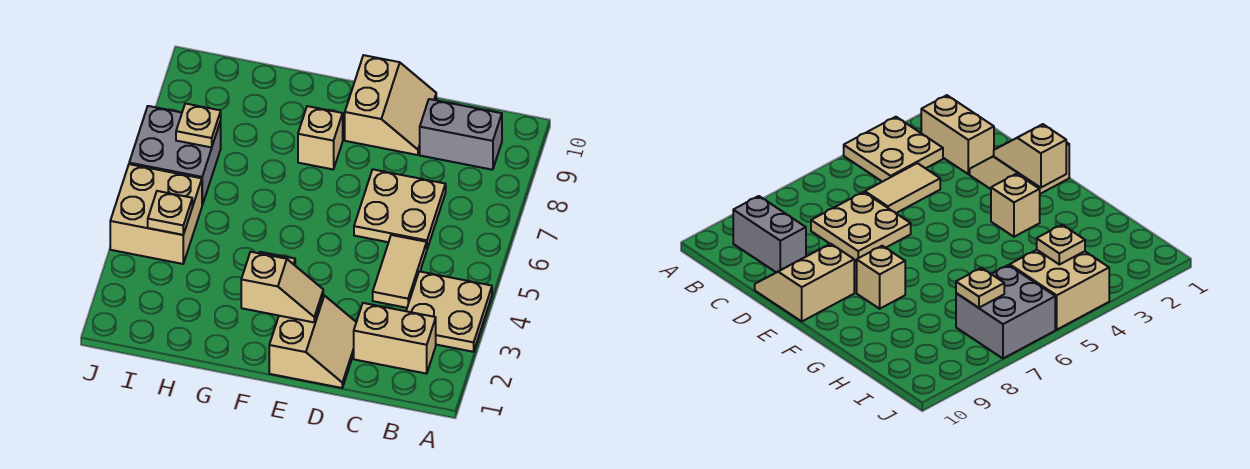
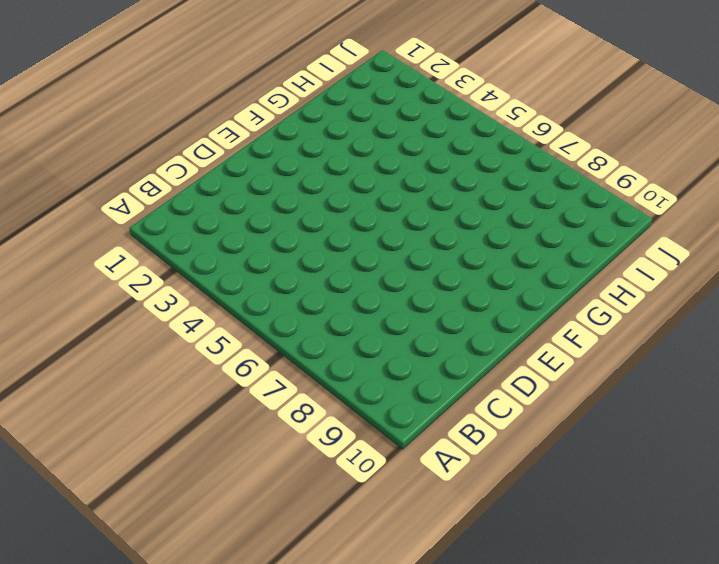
none -> tan plate A3:B4 level 1
none -> tan brick B2:C2 level 1
none -> grey brick B9:C9 level 1

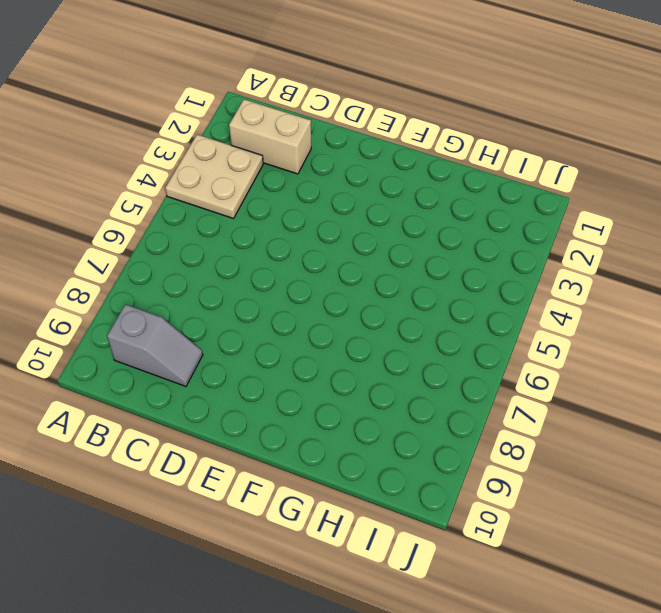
grey slope B9:C9 level 1 top B -> grey brick B9:C9 level 1
none -> tan tile C4:C5 level 1
none -> tan plate C6:D7 level 1
none -> tan slope D1:E2 level 1 top E

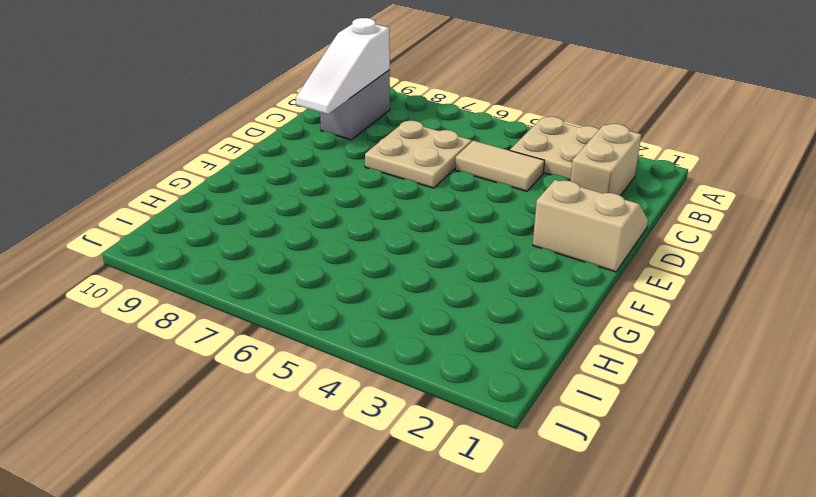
white slope B9:D9 level 2 top B -> none
none -> tan slope D9:E10 level 1 top E
none -> tan brick F3 level 1
none -> tan brick F8 level 1

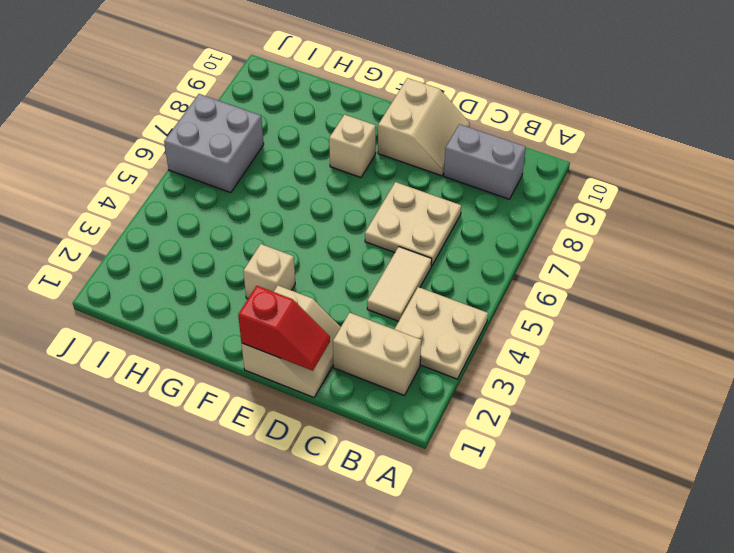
red slope D1:E1 level 2 top E -> none
none -> tan brick I4:J5 level 1
none -> tan slope E2:F2 level 2 top F
none -> tan plate I4 level 2

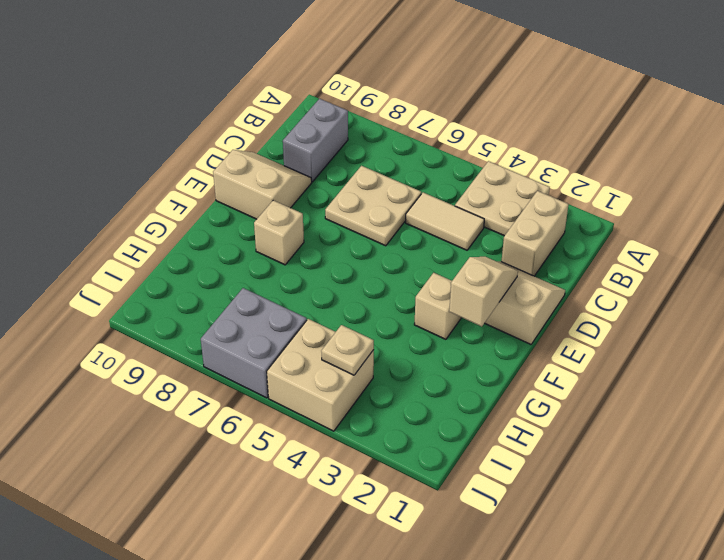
none -> tan plate I7 level 2

